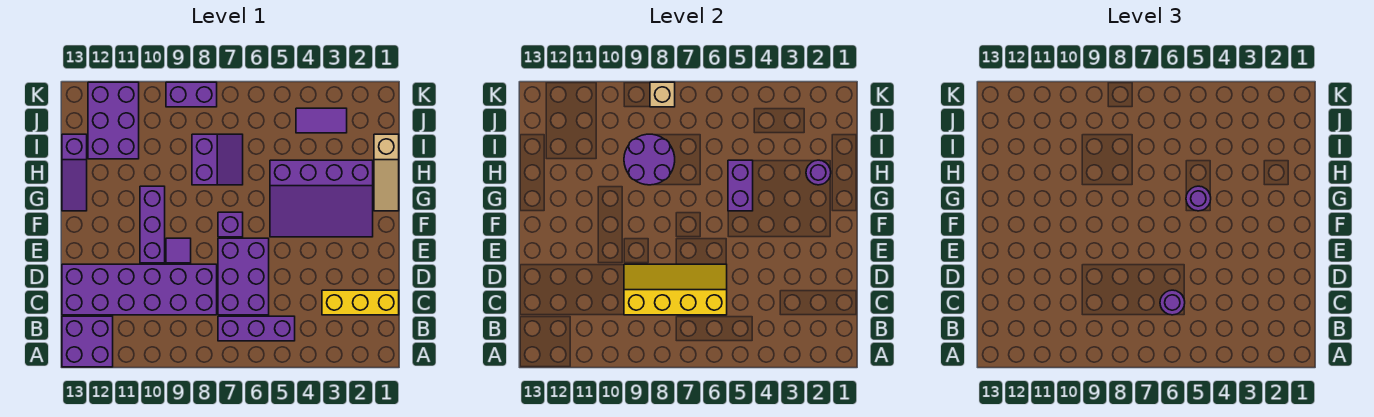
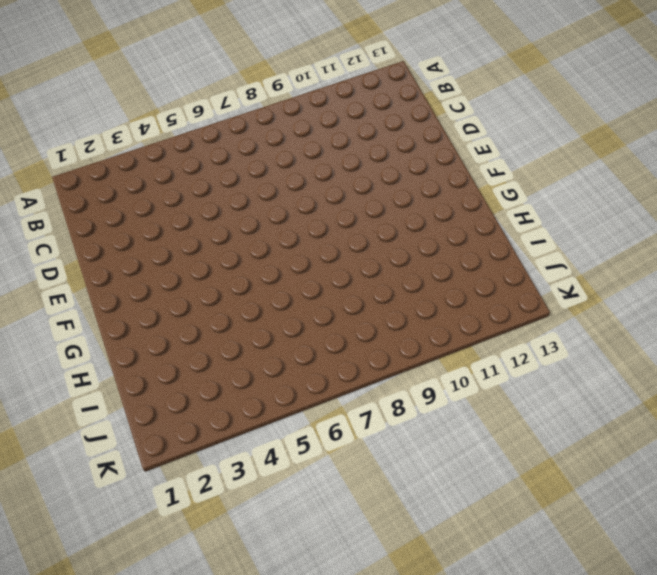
none -> purple brick A12:B13 level 1
none -> purple brick B5:B7 level 1
none -> yellow brick C1:C3 level 1

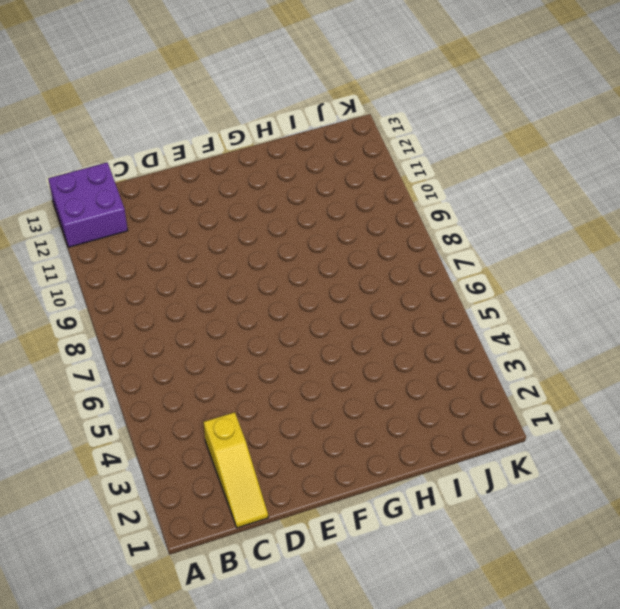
yellow slope C1:C3 level 1 top 3 -> yellow brick C1:C3 level 1
none -> purple brick B5:B7 level 1
none -> purple brick C6:E7 level 1
none -> purple brick C8:D13 level 1

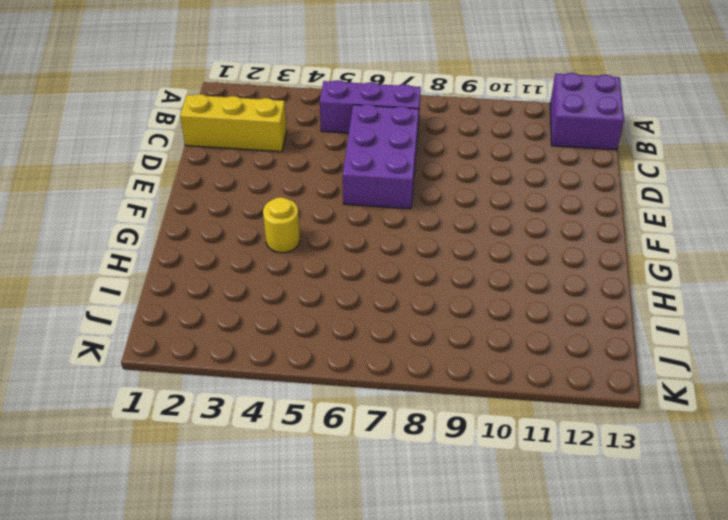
yellow round brick G4 level 1 -> purple slope F2:H5 level 1 top H
none -> purple brick C8:D13 level 1
none -> purple tile E9 level 1
none -> purple brick E10:G10 level 1

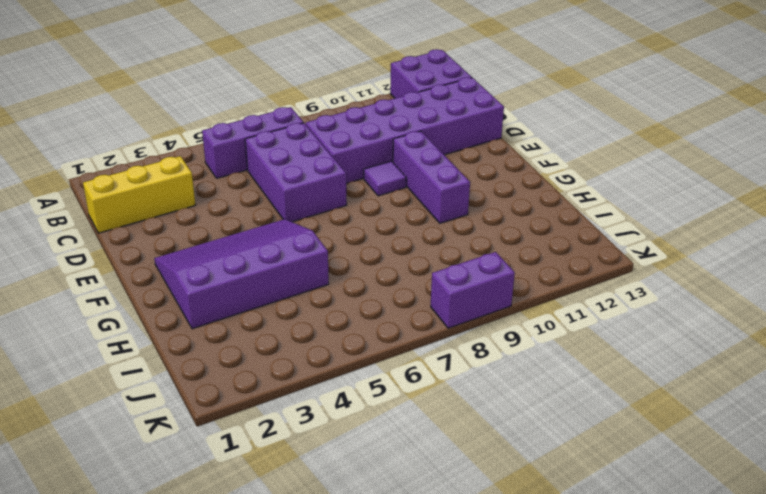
none -> purple brick F7 level 1
none -> tan slope G1:I1 level 1 top I
none -> purple slope G13:I13 level 1 top I

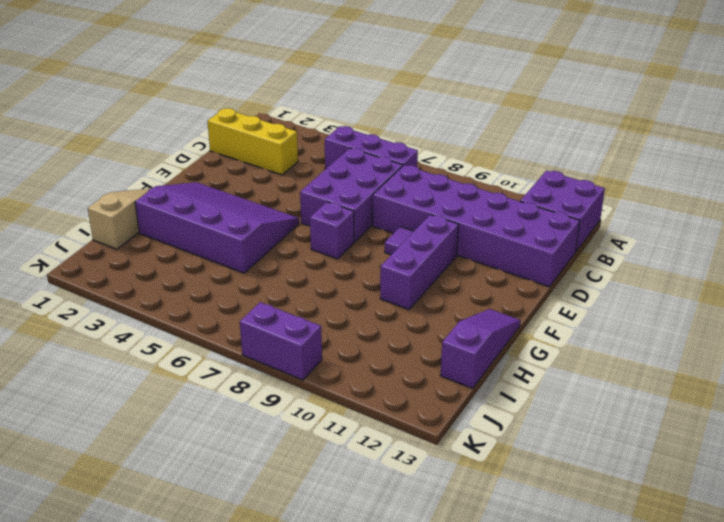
none -> purple slope H7:I8 level 1 top 8
none -> purple brick I11:K12 level 1
none -> purple tile J3:J4 level 1

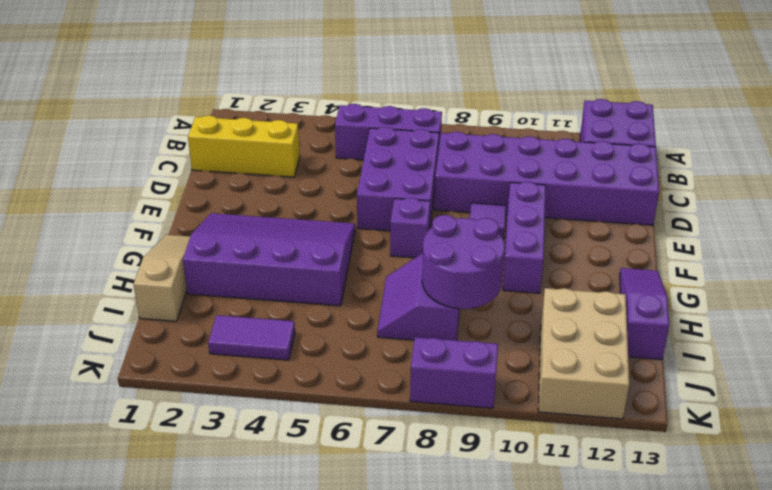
tan brick I11:K12 level 1 -> purple brick I11:K12 level 1
none -> yellow slope C6:D9 level 2 top C
none -> purple brick G5:H5 level 2
none -> purple round brick H2 level 2

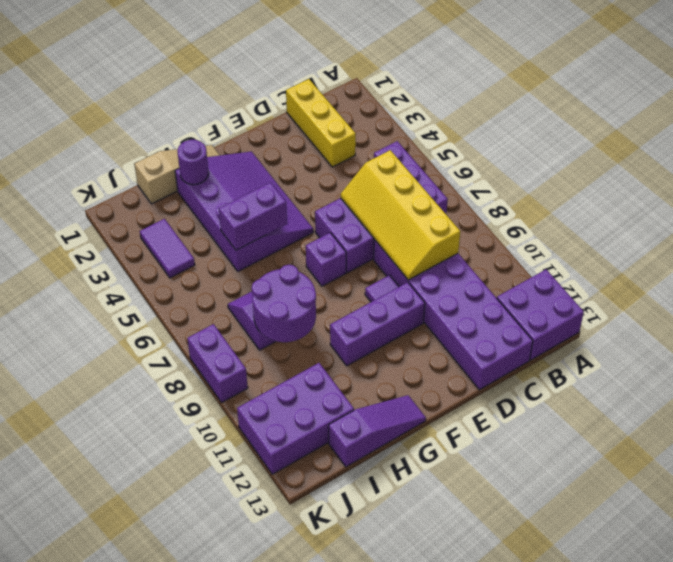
none -> tan brick K8 level 2
none -> purple round brick C6 level 3
none -> purple round brick G5 level 3

